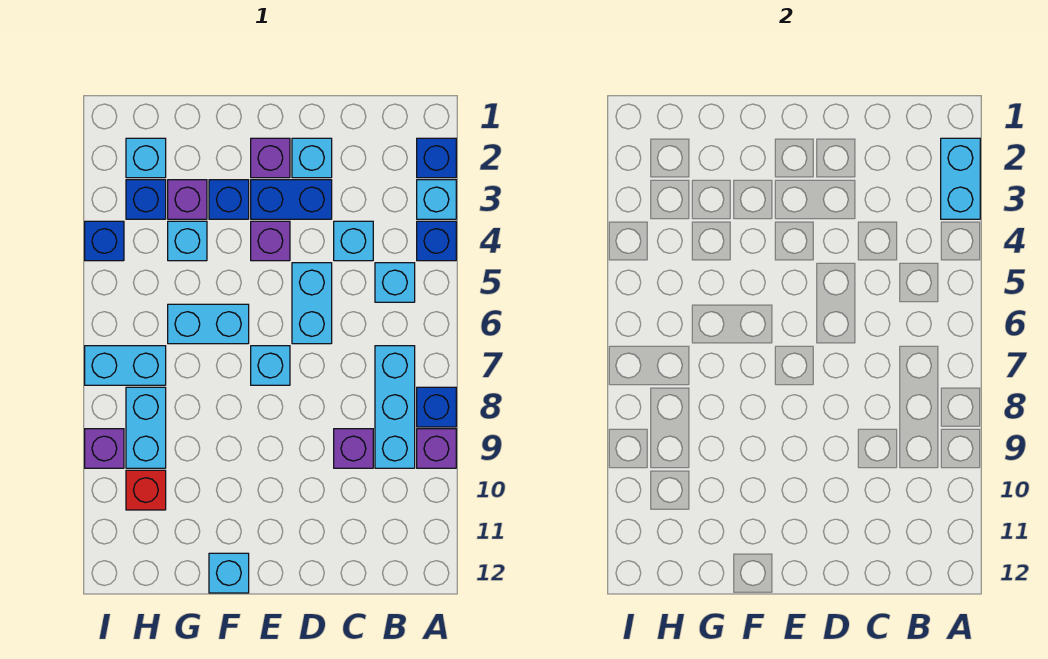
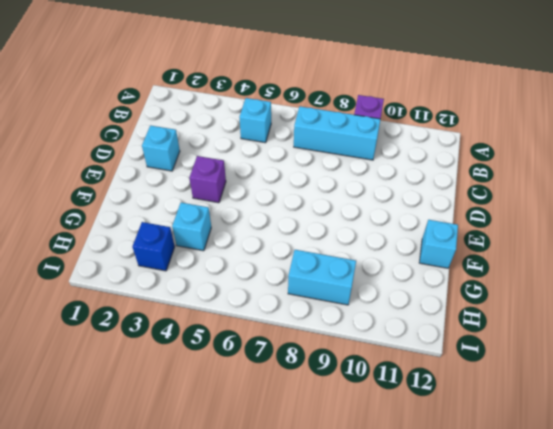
none -> blue brick A2 level 1
none -> cyan brick A3 level 1
none -> blue brick A4 level 1

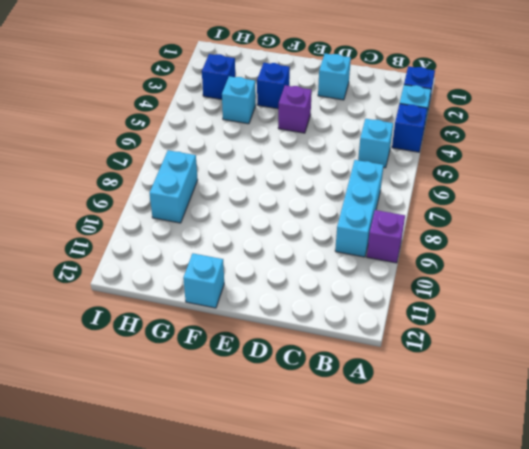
none -> blue brick A8 level 1
none -> cyan brick C4 level 1
none -> purple brick C9 level 1

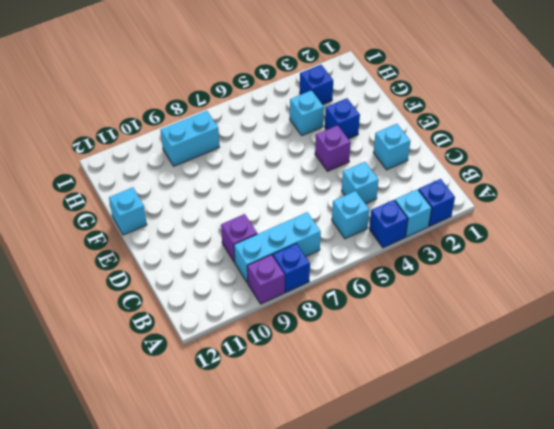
none -> blue brick D3:E3 level 1
none -> cyan brick D5:D6 level 1
none -> purple brick E2 level 1

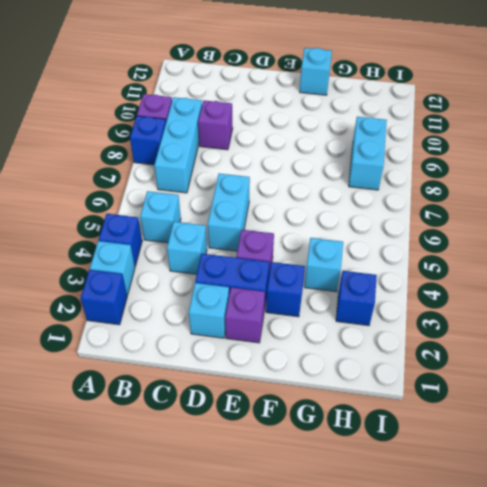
none -> cyan brick E7 level 1
none -> cyan brick F6:G6 level 1
none -> purple brick G3 level 1

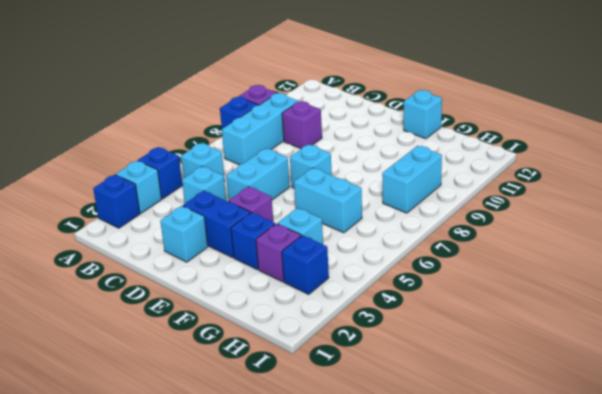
none -> purple brick E2 level 1
none -> cyan brick H2 level 1
none -> cyan brick H7:I7 level 1

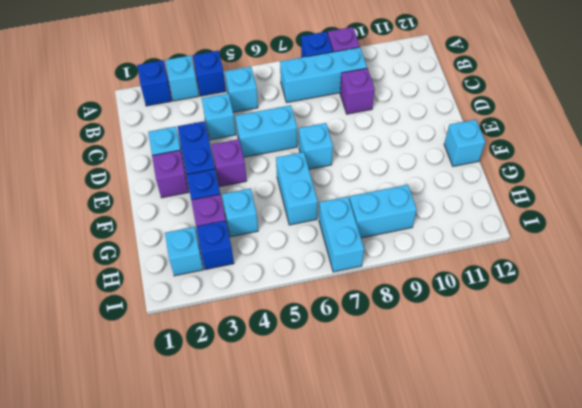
none -> red brick H10 level 1
none -> blue brick I4 level 1
none -> purple brick I9 level 1

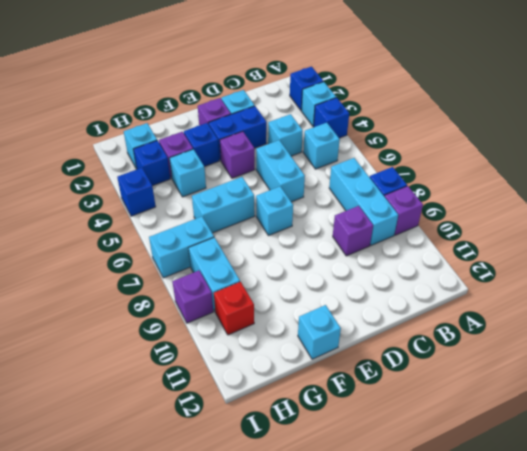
none -> cyan brick A2:A3 level 2

